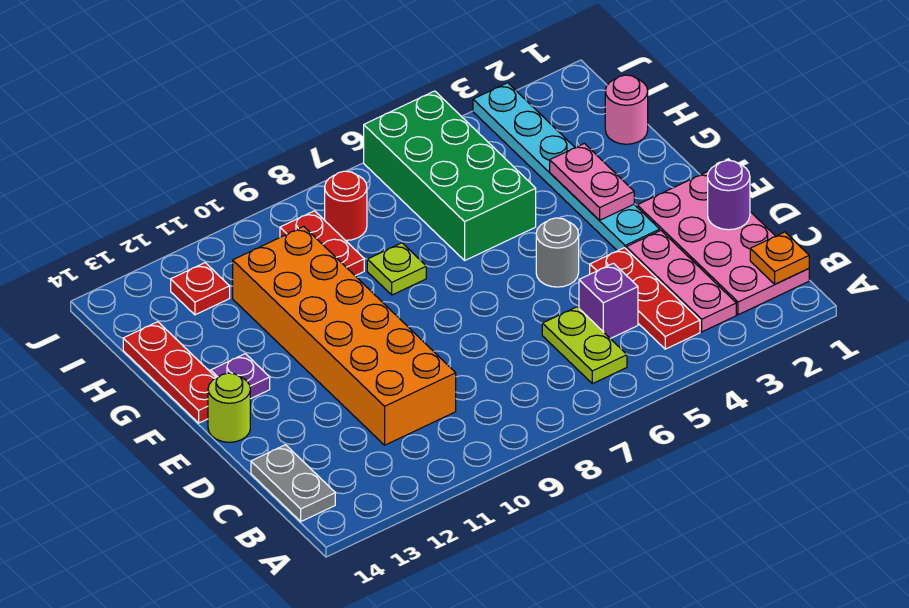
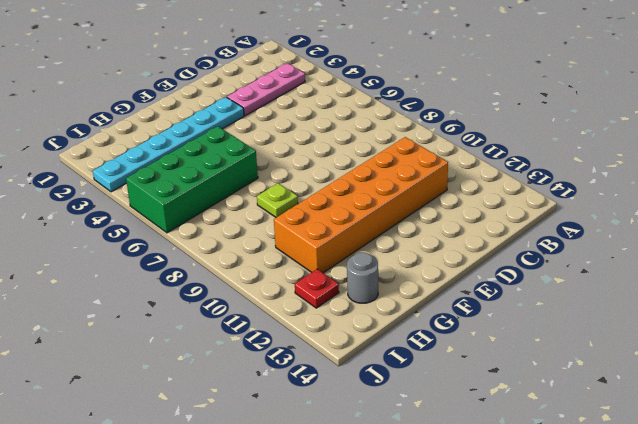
grey round brick H13 level 1 -> grey round brick E5 level 1
none -> pink plate B1:E2 level 1
none -> red plate B4:D4 level 1
none -> lime plate B6:C6 level 1

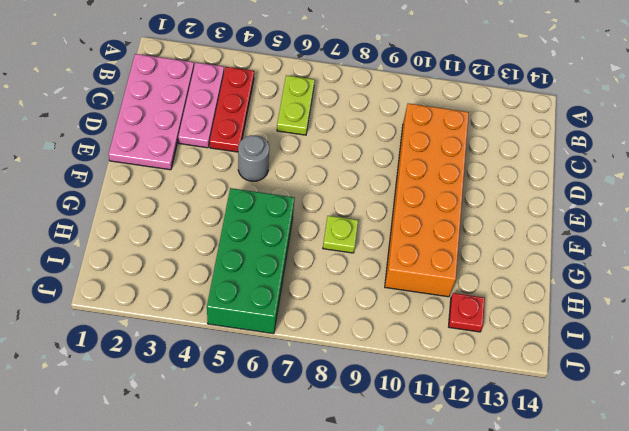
none -> grey plate B14:C14 level 1
none -> purple brick C5 level 1
none -> cyan plate E3:J3 level 1

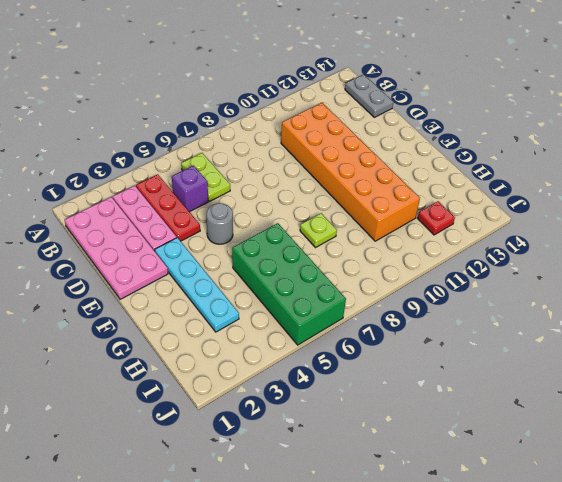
cyan plate E3:H3 level 1 -> cyan plate E3:J3 level 1
none -> lime round brick E14 level 1
none -> purple plate F13 level 1
none -> red plate F14:H14 level 1

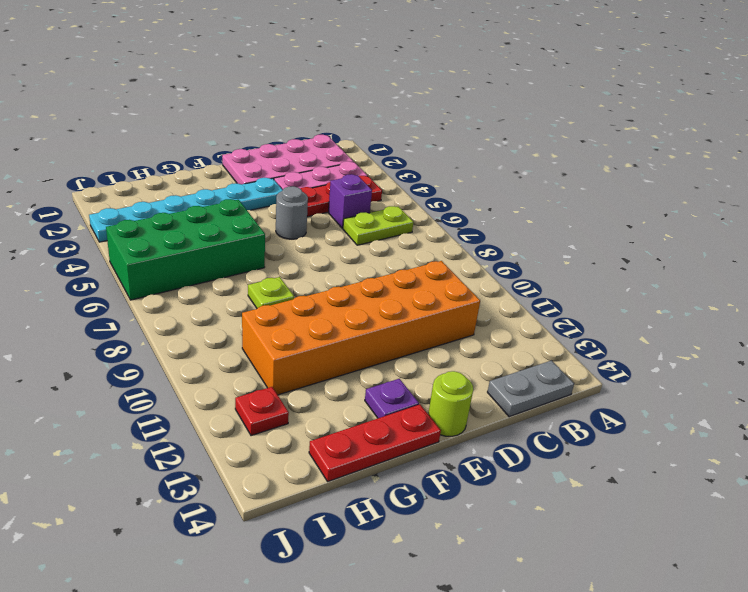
none -> pink round brick H1 level 1
none -> red plate H9:I9 level 1
none -> red round brick I8 level 1

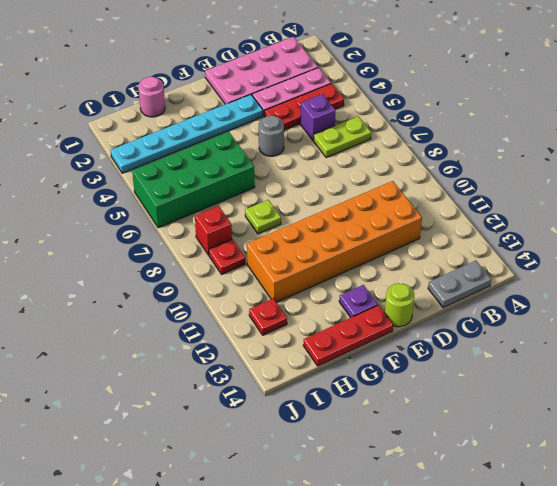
red brick I8 level 1 -> red round brick I8 level 1
red plate I9 level 1 -> red plate H9:I9 level 1
none -> orange plate B1 level 2
none -> purple round brick D1 level 2
none -> pink plate F3:G3 level 2

